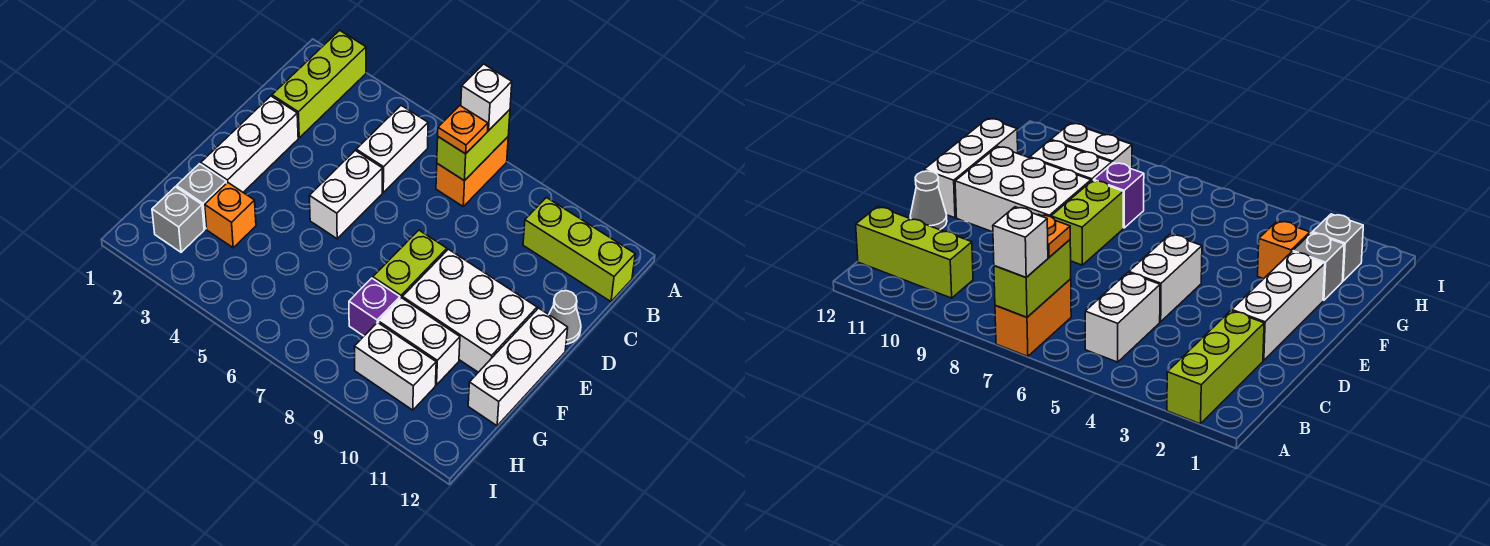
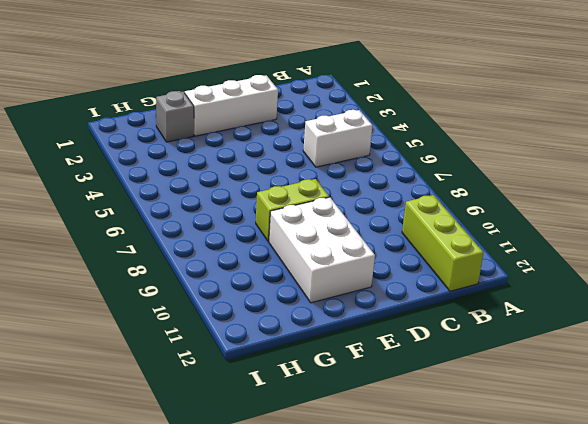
none -> lime brick A2:C2 level 1
none -> orange brick A7:B7 level 1
none -> white brick D5:E5 level 1

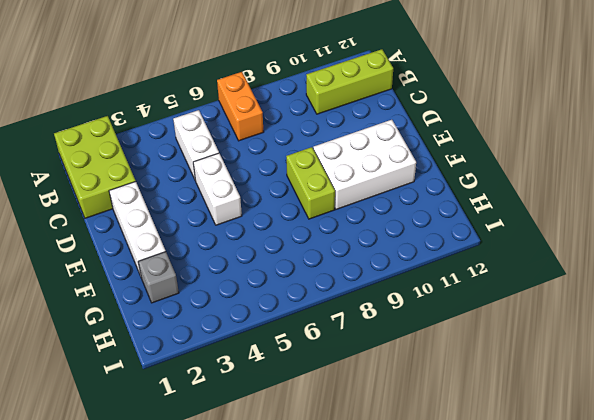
lime brick A1:C2 level 1 -> lime brick A2:C2 level 1
none -> grey cone D12 level 1
none -> white brick E12:G12 level 1
none -> orange brick G3 level 1

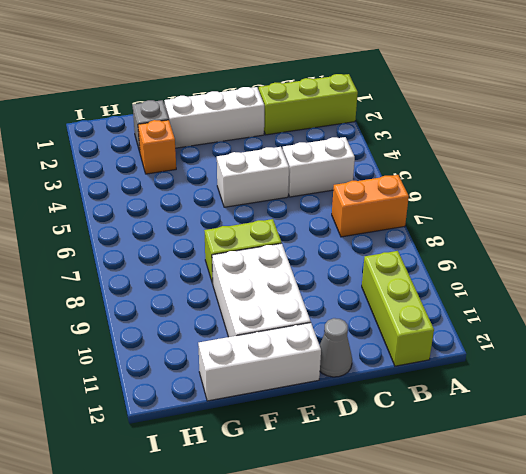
none -> purple brick G8 level 1
none -> white brick G9:G10 level 1
none -> grey brick H2 level 1

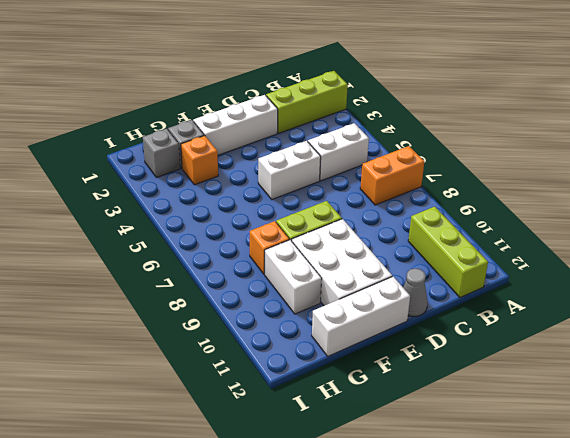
orange brick G8 level 1 -> purple brick G8 level 1
none -> white brick H9:H10 level 1
none -> lime brick A7:B7 level 2
none -> white brick A7 level 3

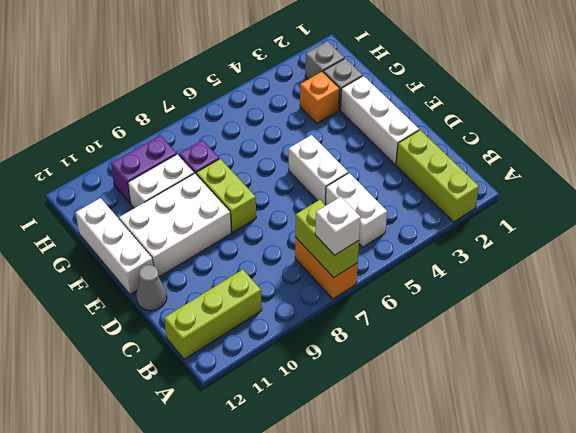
purple brick H9:H10 level 1 -> white brick H9:H10 level 1
none -> orange plate B7 level 3

